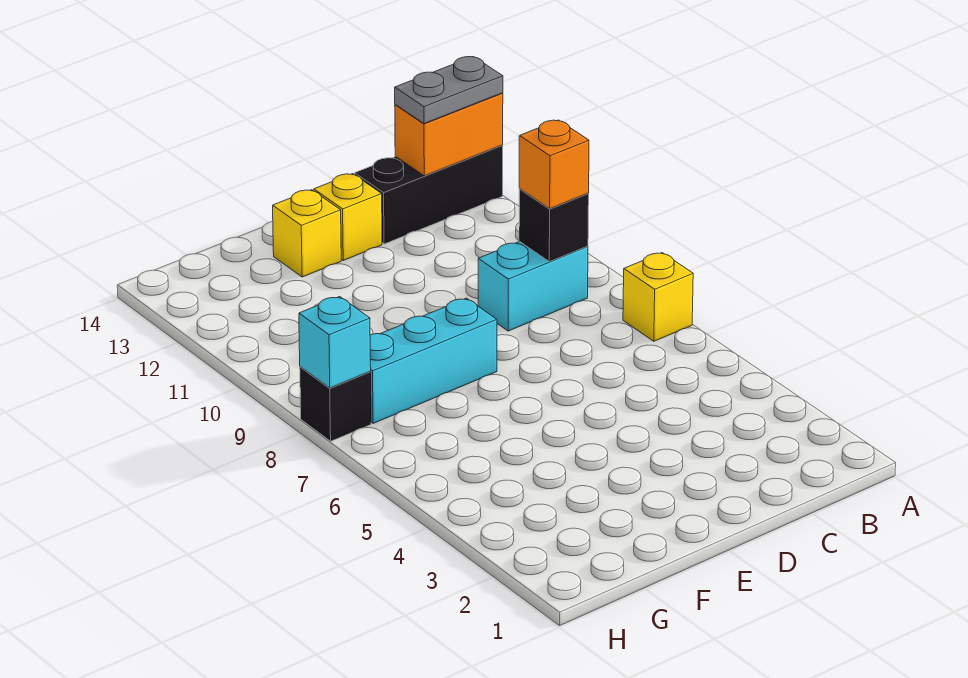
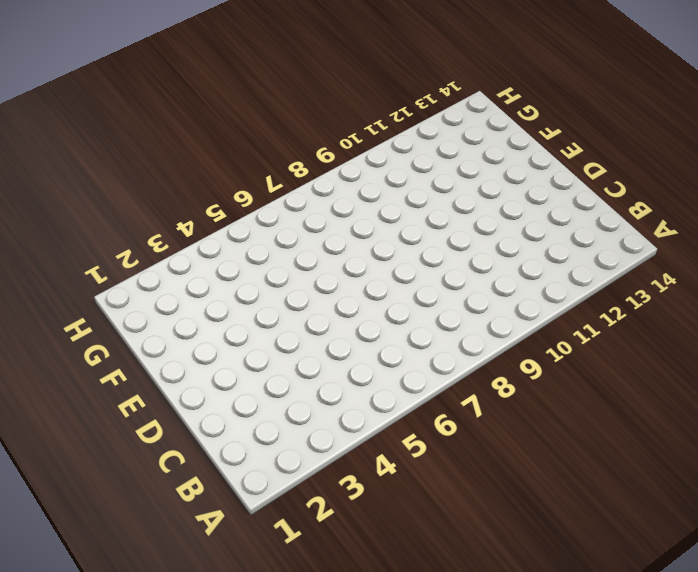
none -> yellow brick A7 level 1
none -> black brick A13:C13 level 1
none -> cyan brick B9:C9 level 1

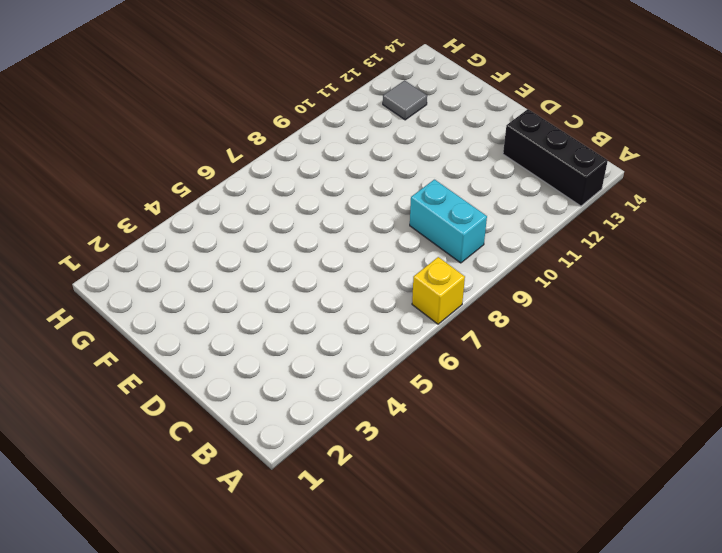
grey tile G12 level 1 -> none
none -> yellow brick D13 level 1
none -> cyan brick E8:G8 level 1
none -> yellow brick E13 level 1

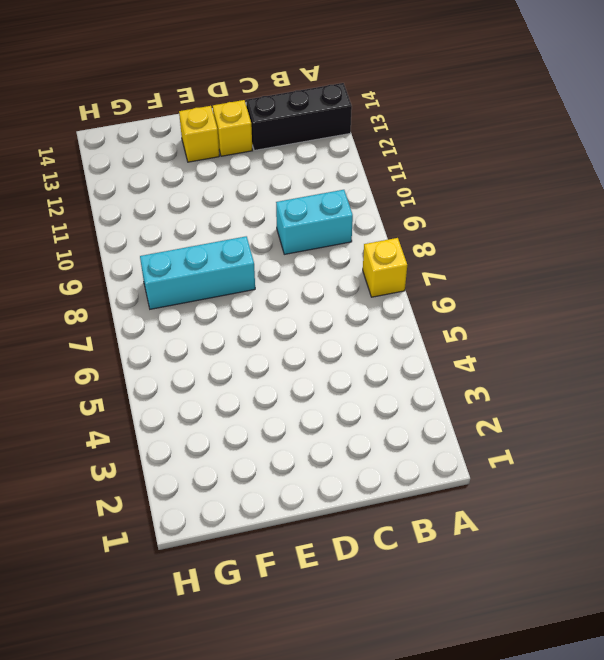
none -> black brick H8 level 1
none -> orange brick A13:B13 level 2
none -> black brick B9 level 2

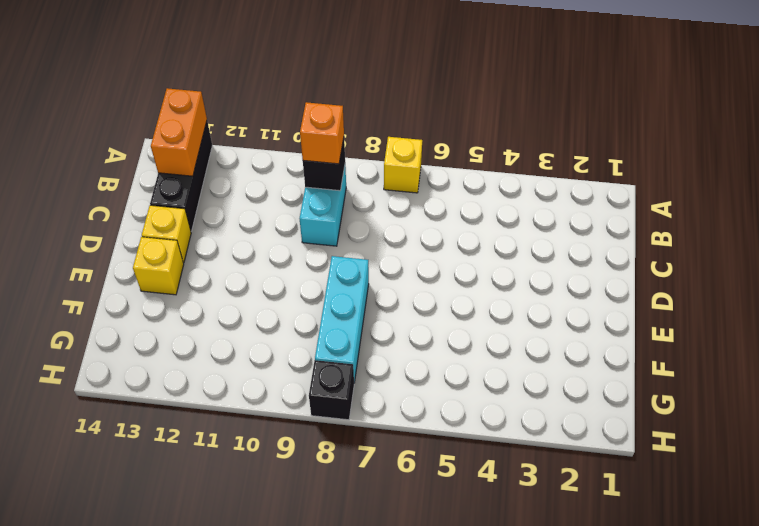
none -> cyan brick H8 level 2
none -> grey plate A13:B13 level 3

